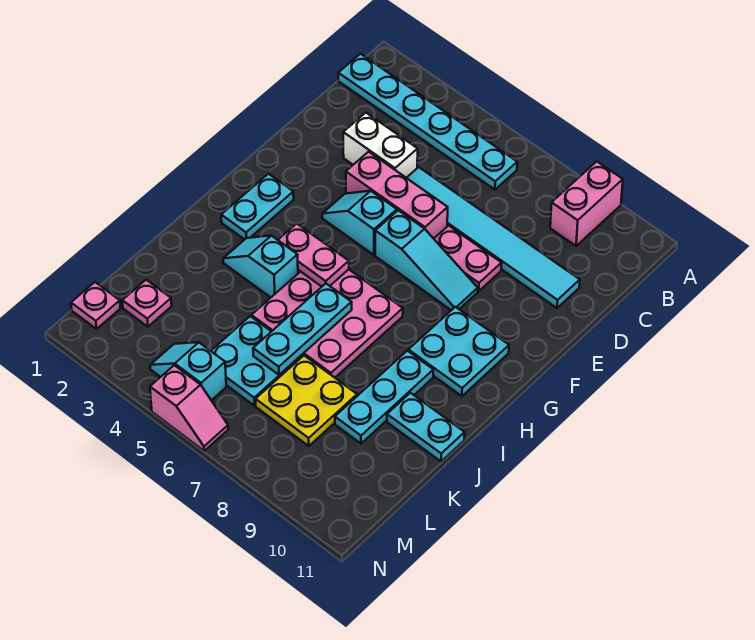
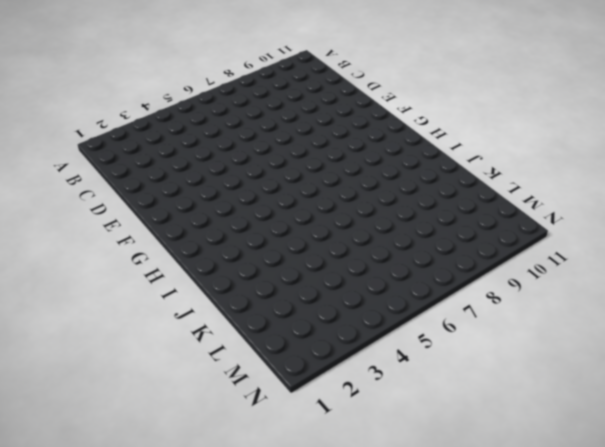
none -> pink brick A9:B9 level 1
none -> cyan plate B1:B6 level 1
none -> white brick D3:D4 level 1

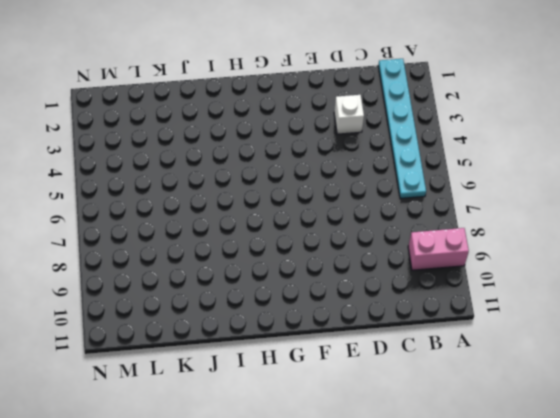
white brick D3 level 1 -> white brick D3:D4 level 1
none -> cyan tile D5:D10 level 1
none -> pink brick E4:E6 level 1
none -> pink plate E7:E8 level 1

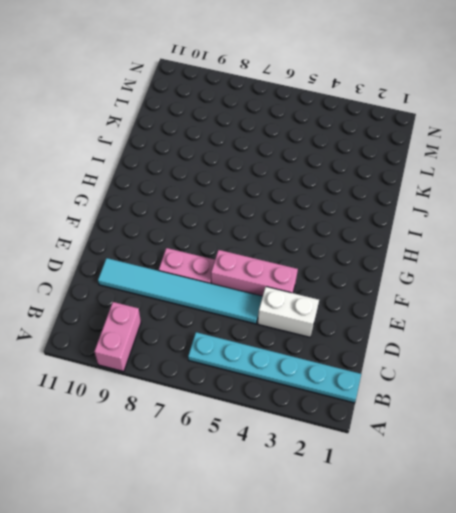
none -> cyan slope F4:F5 level 1 top 5
none -> cyan slope F6:F8 level 1 top 6
none -> cyan plate G2:H2 level 1

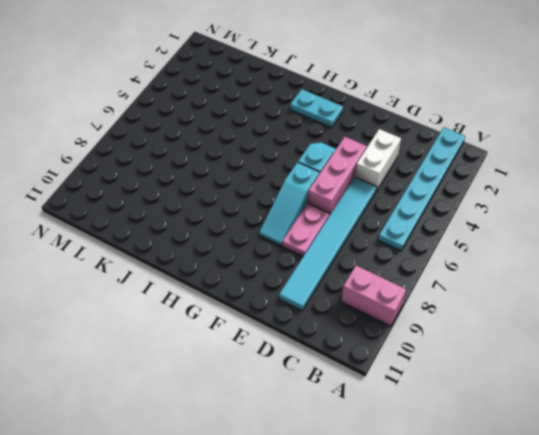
none -> cyan plate G9:H10 level 1
none -> pink plate H5:J7 level 1
none -> cyan slope I3:I4 level 1 top 4

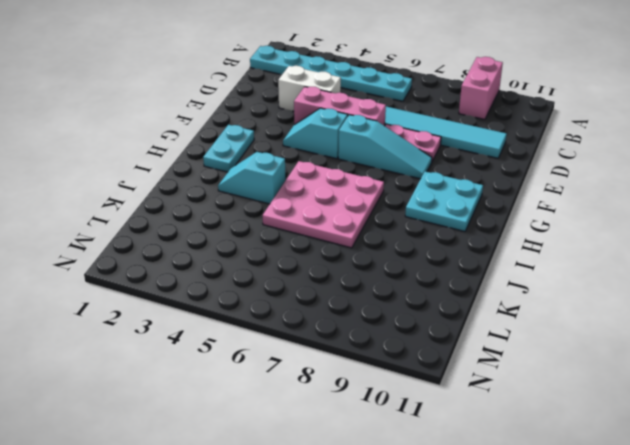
none -> cyan plate I9:K9 level 1
none -> cyan plate J10:J11 level 1
none -> cyan plate K5:L6 level 1

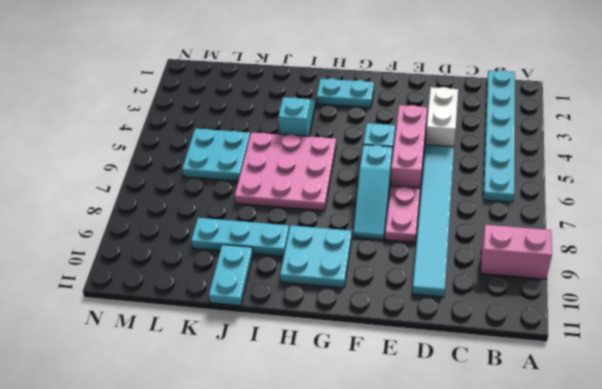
none -> yellow plate K7:L8 level 1
none -> pink plate L2 level 1
none -> pink plate M1 level 1

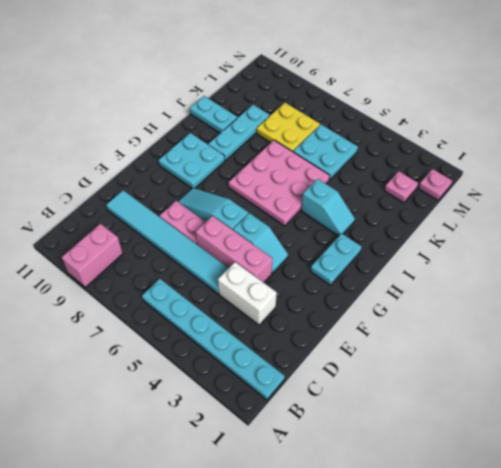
none -> cyan slope M4:M5 level 1 top 5
none -> pink slope N5:N6 level 1 top 5
none -> pink plate H4:H5 level 2

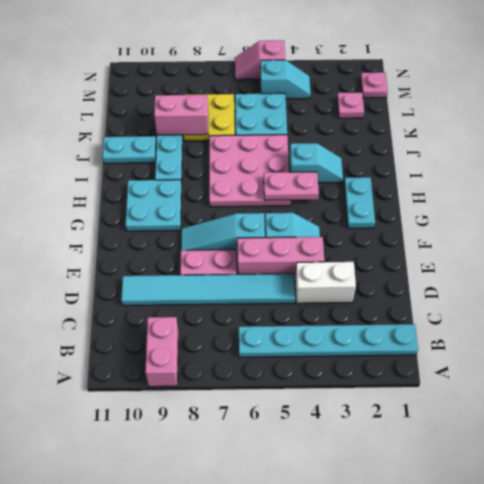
pink brick K8:K9 level 2 -> none
none -> cyan plate I6:K6 level 2

